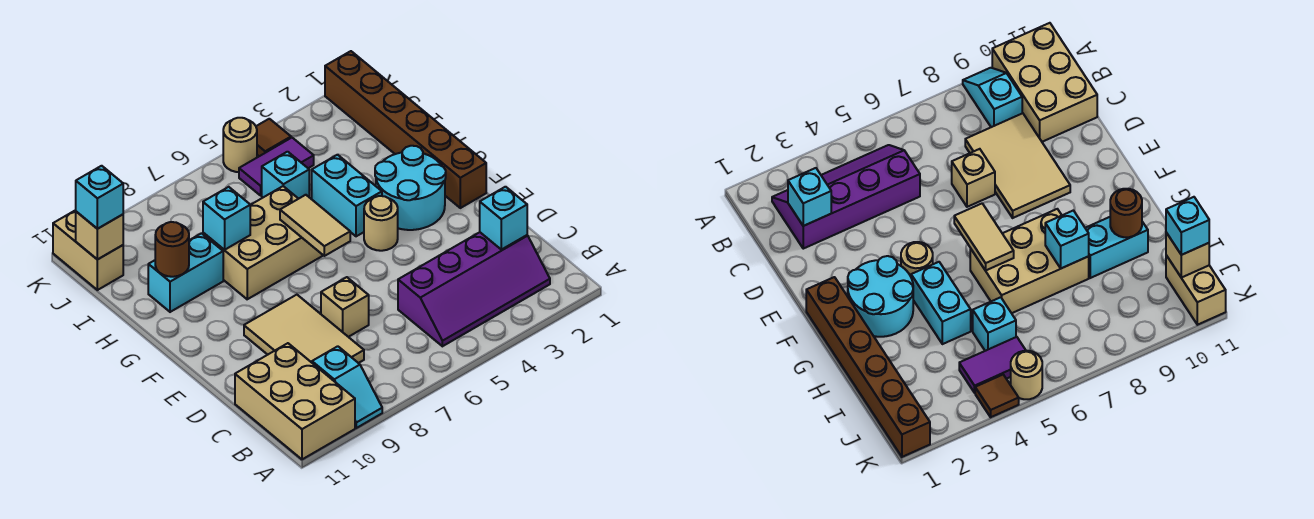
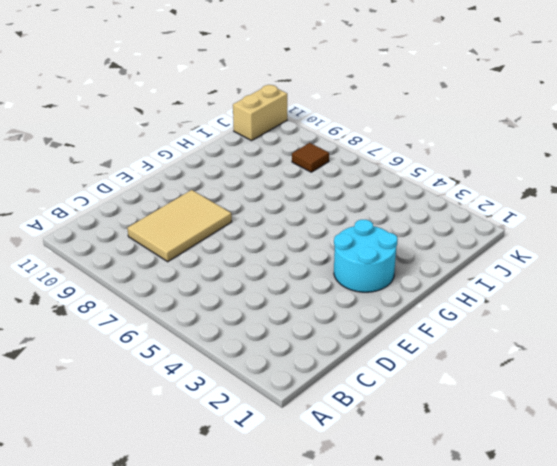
brown tile J8 level 1 -> brown tile K4 level 1
none -> cyan slope A9:B9 level 1 top B
none -> tan brick A10:C11 level 1
none -> purple slope B2:C5 level 1 top C

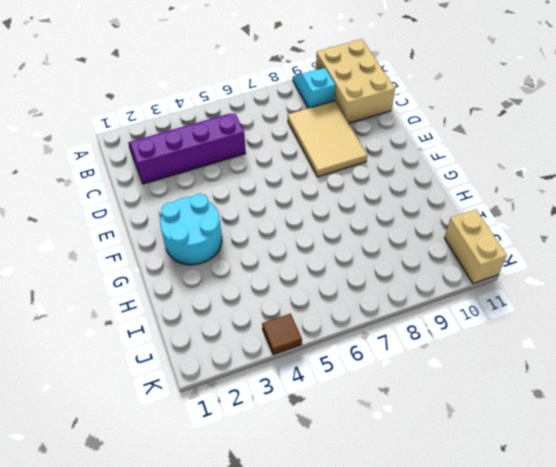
none -> tan brick D7 level 1
none -> brown brick F1:K1 level 1
none -> tan round brick F4 level 1

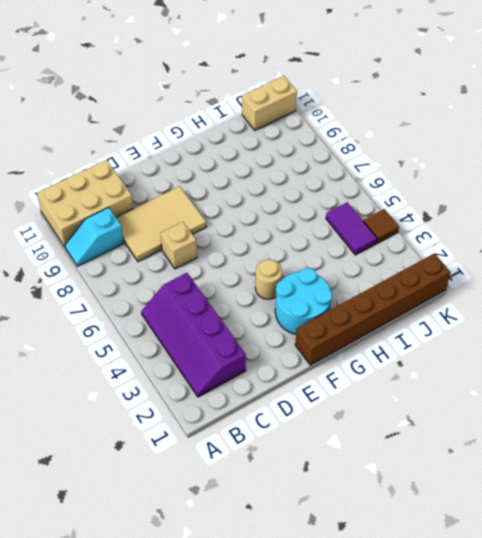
none -> cyan brick G4:H4 level 1
none -> tan brick G6:H8 level 1
none -> cyan brick H9:H10 level 1

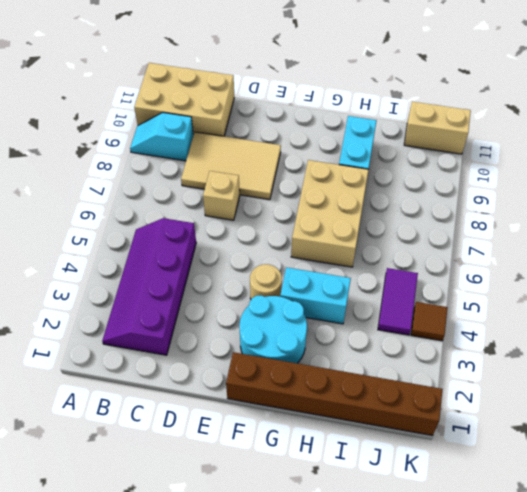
none -> cyan brick I5 level 1
none -> tan round brick K5 level 1
none -> cyan brick C2 level 2

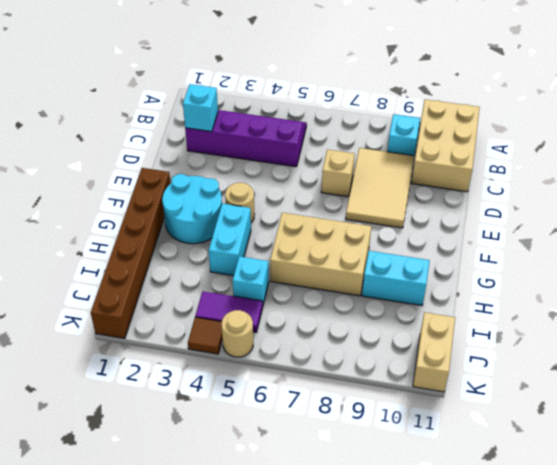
none -> tan tile F6:G6 level 2
none -> cyan brick H8 level 2
none -> brown round brick H10 level 2

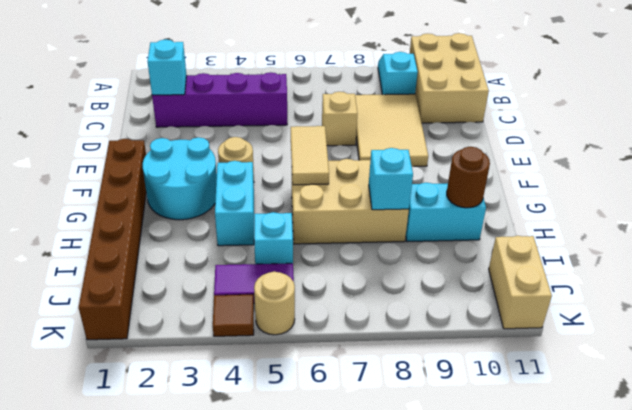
none -> tan brick J11 level 2
none -> cyan brick J11 level 3

